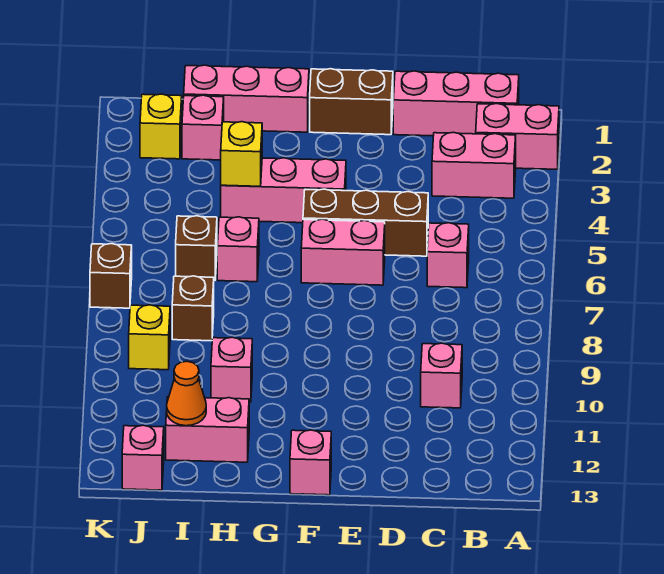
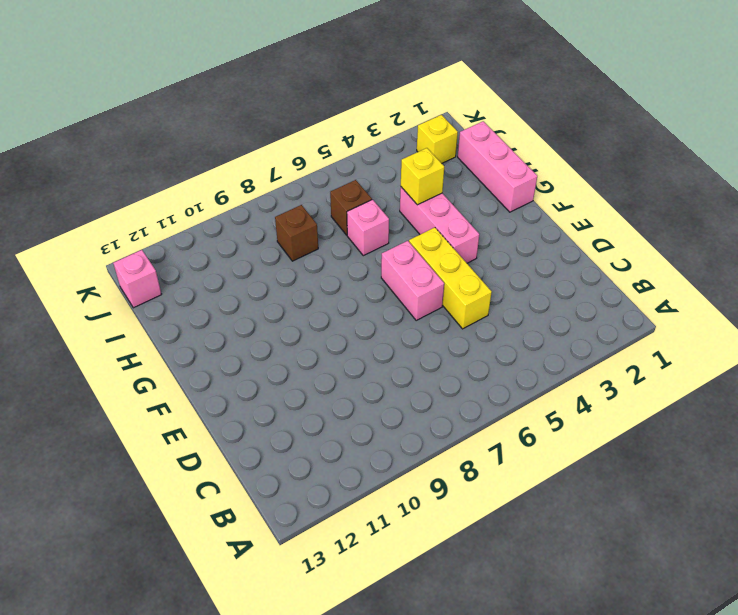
yellow brick D5:F5 level 1 -> brown brick D5:F5 level 1
none -> pink brick A2:B2 level 1
none -> pink brick B1:D1 level 1
none -> pink brick B3:C3 level 1

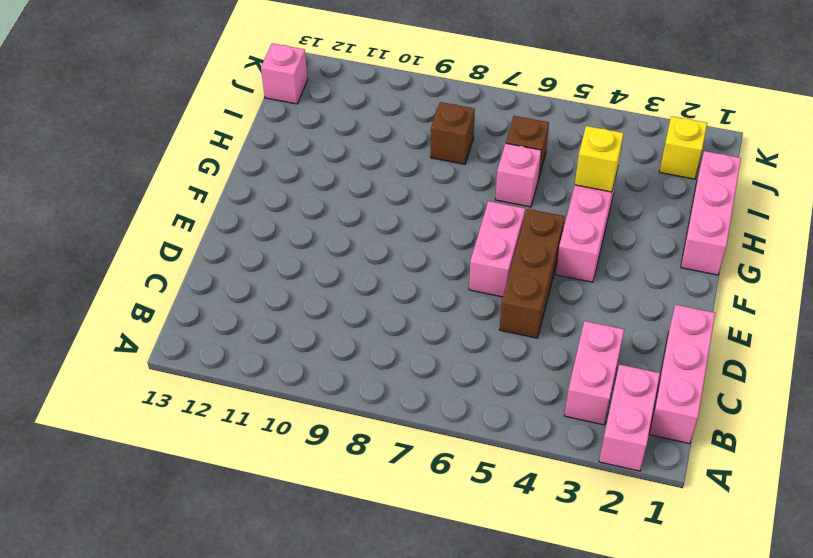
none -> pink brick C6 level 1
none -> pink brick C10 level 1
none -> brown brick E1:F1 level 1

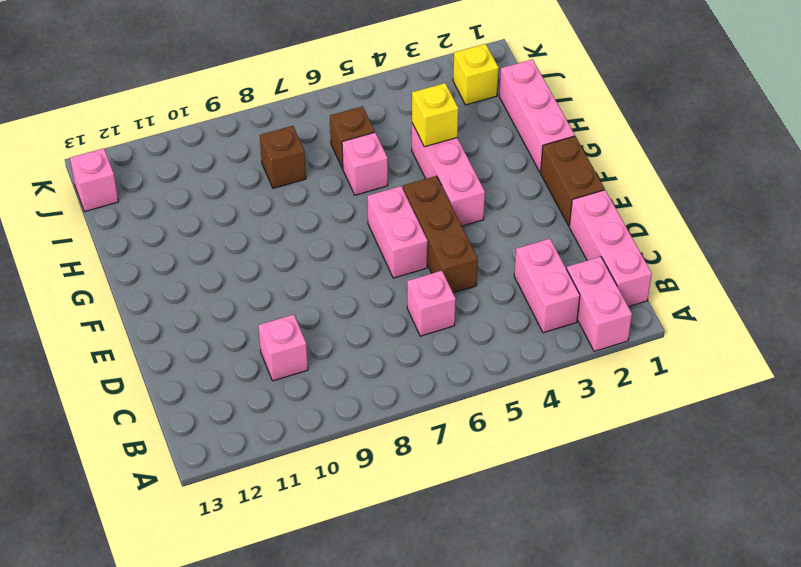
none -> pink brick F13 level 1
none -> pink brick H10 level 1
none -> pink brick H12:I12 level 1

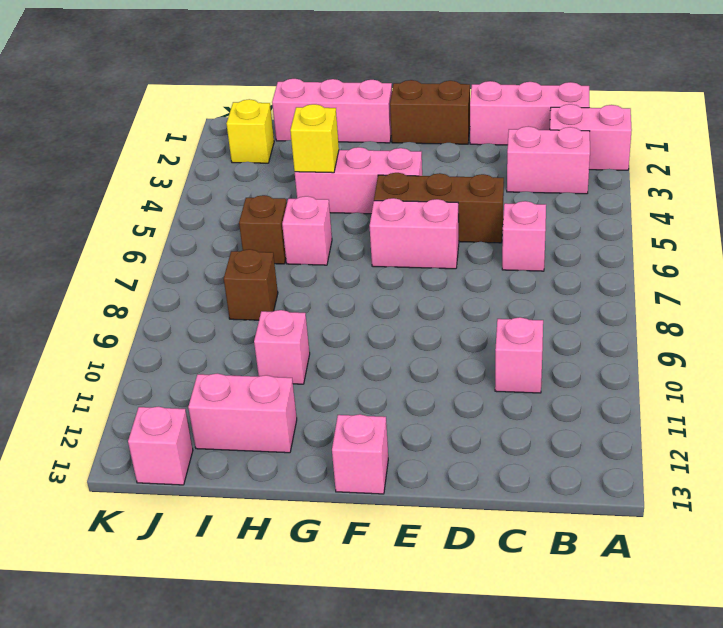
none -> pink brick I2 level 1
none -> yellow brick J9 level 1
none -> brown brick K7 level 1

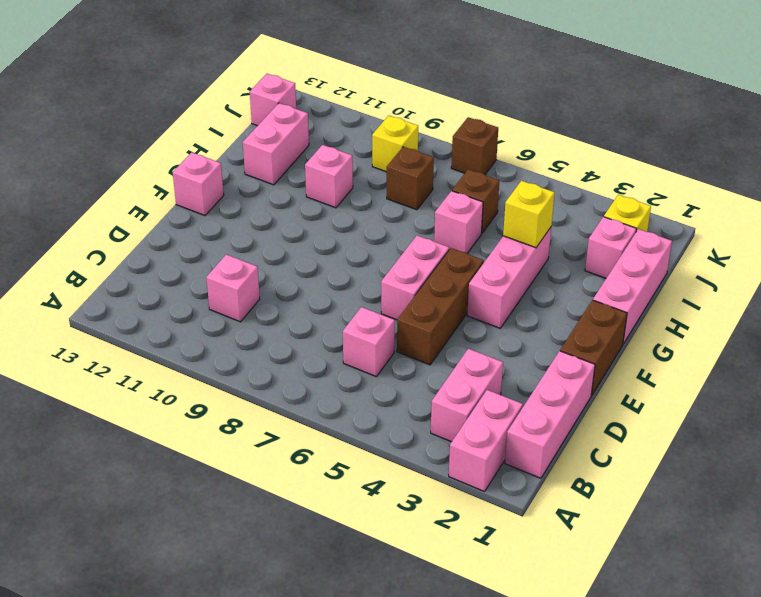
none -> orange cone I12 level 2

